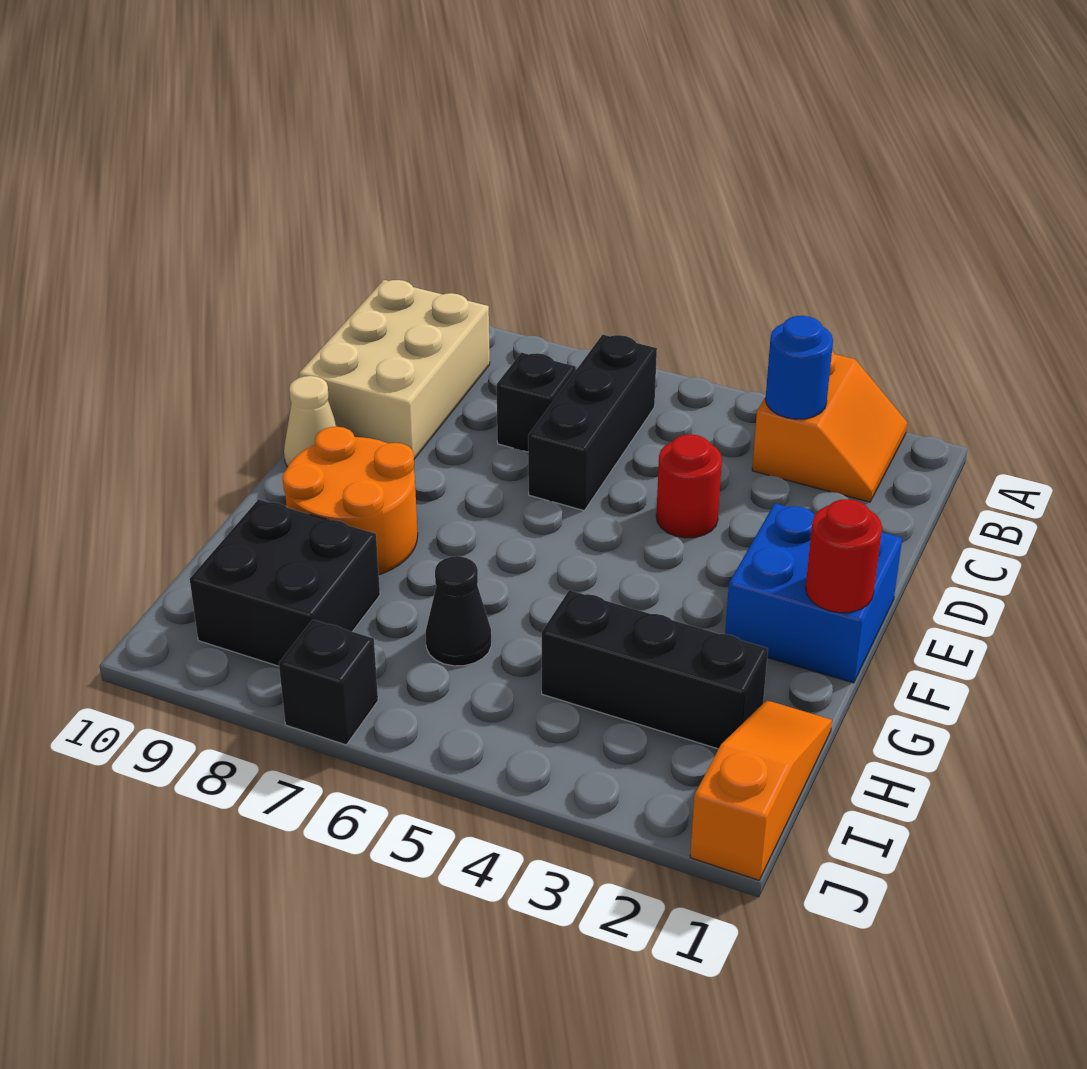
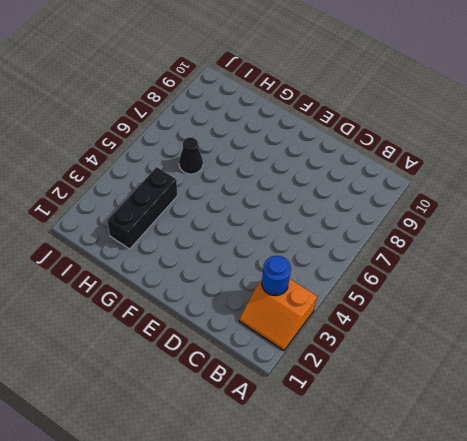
none -> black brick B6:D6 level 1
none -> tan brick B9:D10 level 1
none -> black brick C7 level 1

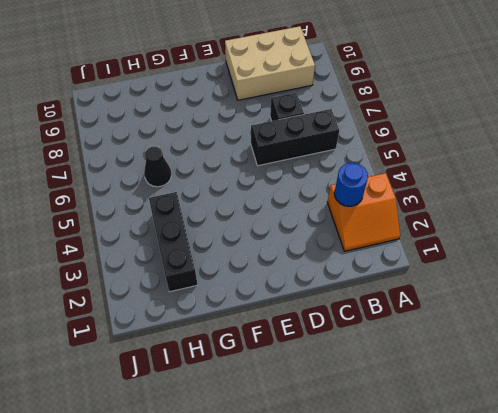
none -> red round brick D4 level 1
none -> blue brick E1:F2 level 1
none -> tan cone E10 level 1

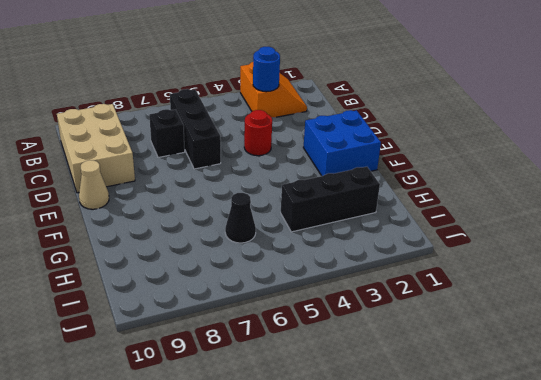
none -> orange round brick F8:G9 level 1
none -> orange slope H1:J1 level 1 top J
none -> black brick H8:I9 level 1

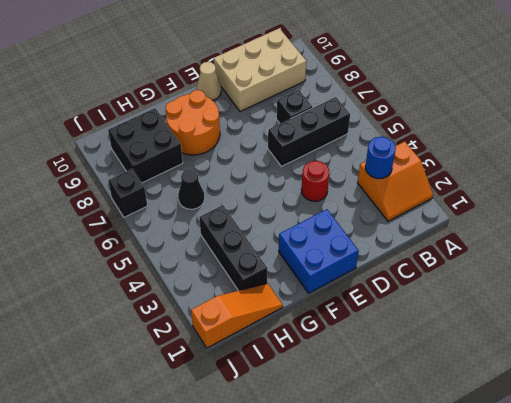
none -> red round brick F1 level 2

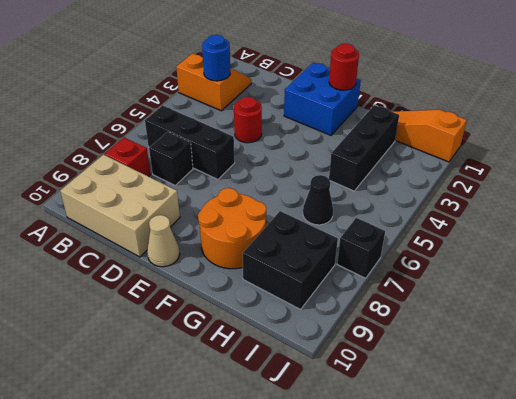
red brick B8 level 1 -> none

